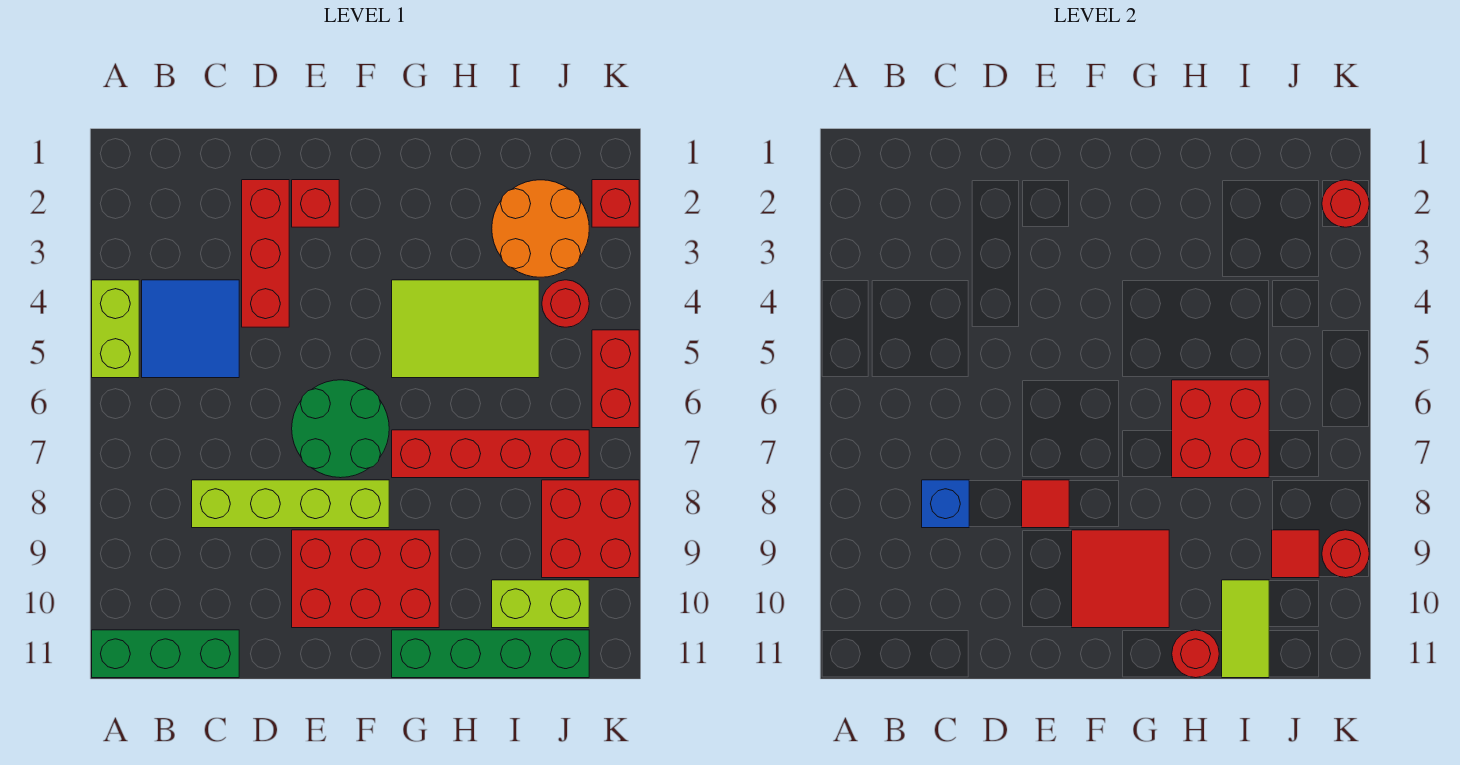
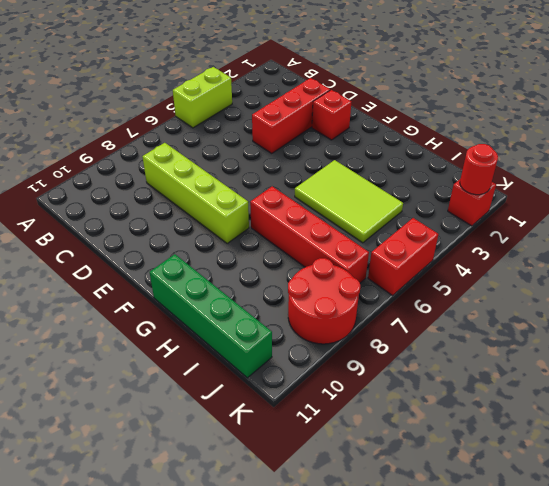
red round brick J8:K9 level 1 -> red brick J8:K9 level 1
none -> green brick A11:C11 level 1
none -> blue tile B4:C5 level 1
none -> green round brick E6:F7 level 1

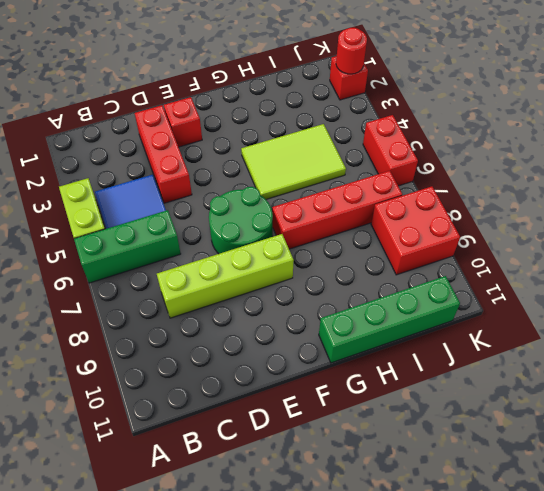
green brick A6:C6 level 1 -> green brick A11:C11 level 1
none -> red brick E9:G10 level 1
none -> orange round brick I2:J3 level 1
none -> lime brick I10:J10 level 1

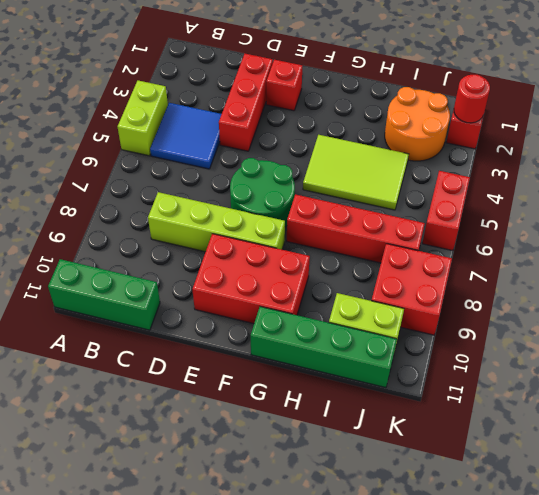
none -> red round brick J4 level 1
none -> blue brick C8 level 2
none -> red tile E8 level 2

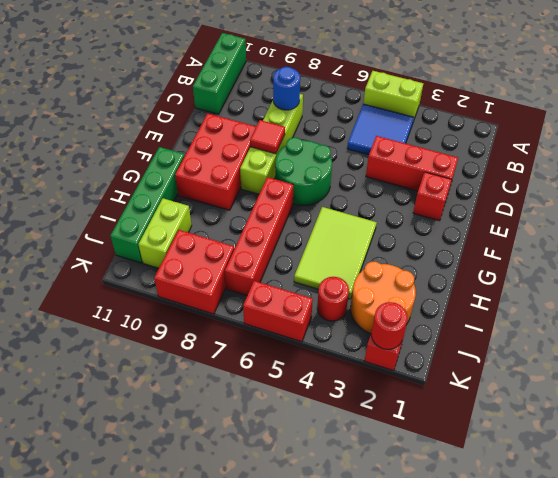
blue round brick C8 level 2 -> blue brick C8 level 2
none -> red tile F9:G10 level 2
none -> red brick H6:I7 level 2
none -> red round brick H11 level 2

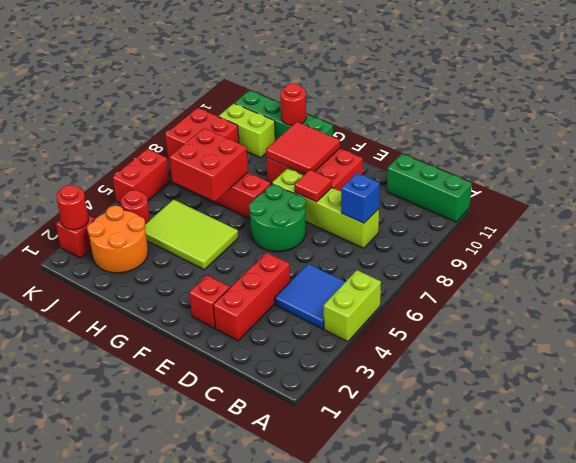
none -> lime tile I10:I11 level 2
none -> red tile J9 level 2
none -> red round brick K9 level 2

